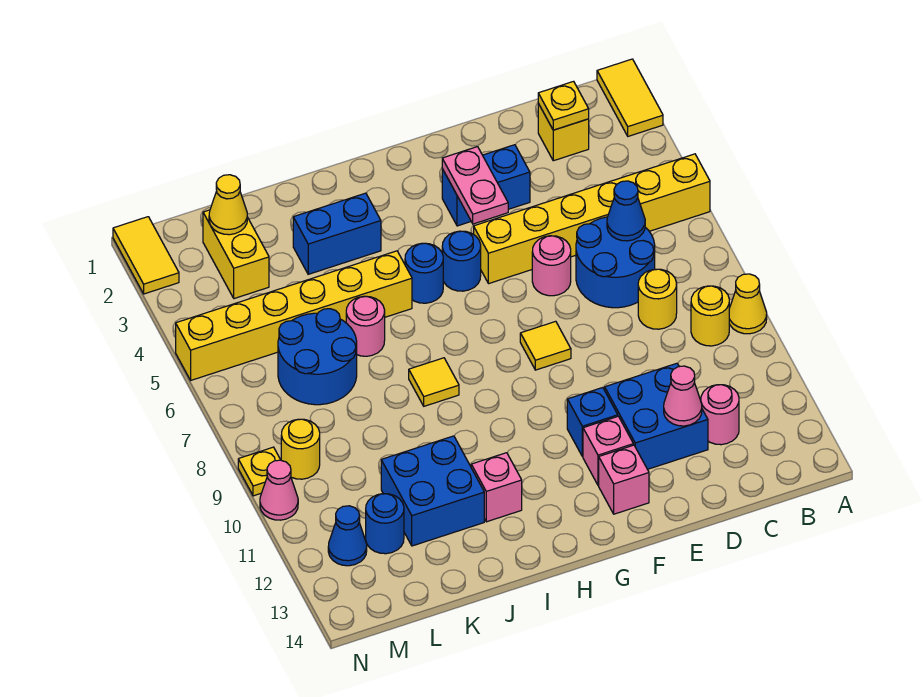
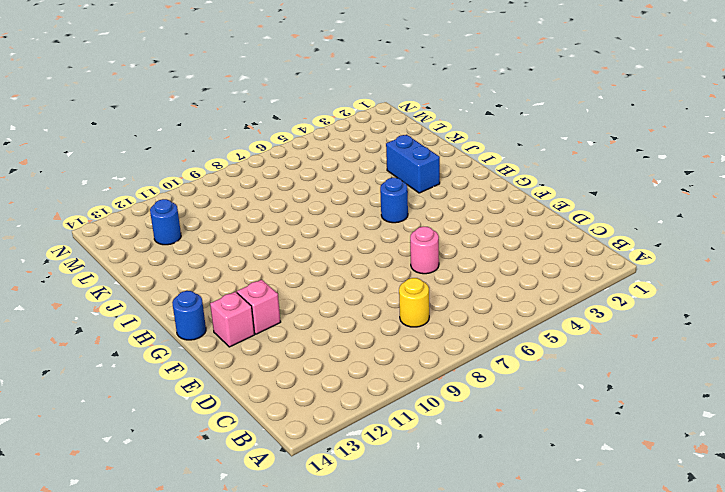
blue round brick G14 level 1 -> blue round brick G5 level 1
none -> yellow tile A1:A2 level 1
none -> yellow brick A5:F5 level 1
none -> yellow cone A9 level 1
none -> yellow round brick B9 level 1

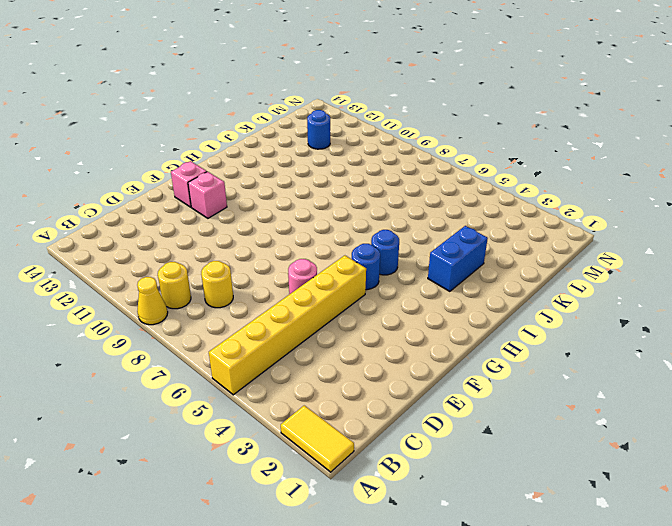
none -> yellow brick C2 level 1
none -> blue round brick C6:D7 level 1
none -> pink round brick C12 level 1
none -> blue brick D11:E12 level 1

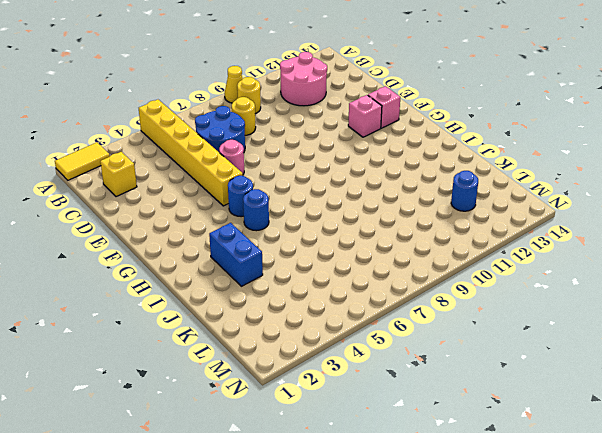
pink round brick B11:C12 level 1 -> pink round brick C12 level 1
none -> blue brick D11:E12 level 1
none -> blue brick E3:F3 level 1
none -> yellow tile F8 level 1
none -> blue brick F11 level 1

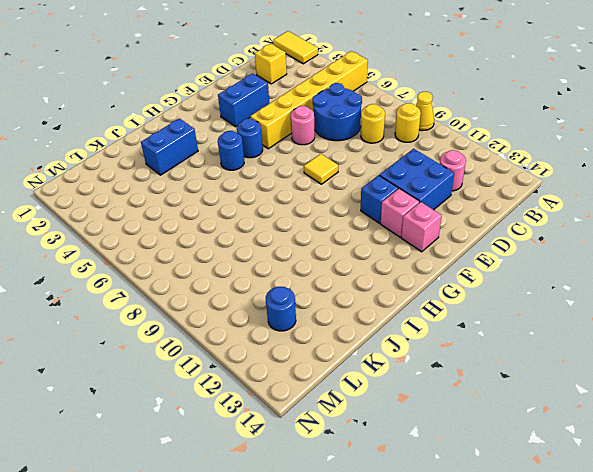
none -> yellow brick I5:N5 level 1
none -> yellow tile I8 level 1
none -> pink brick I12 level 1
none -> pink round brick J6 level 1

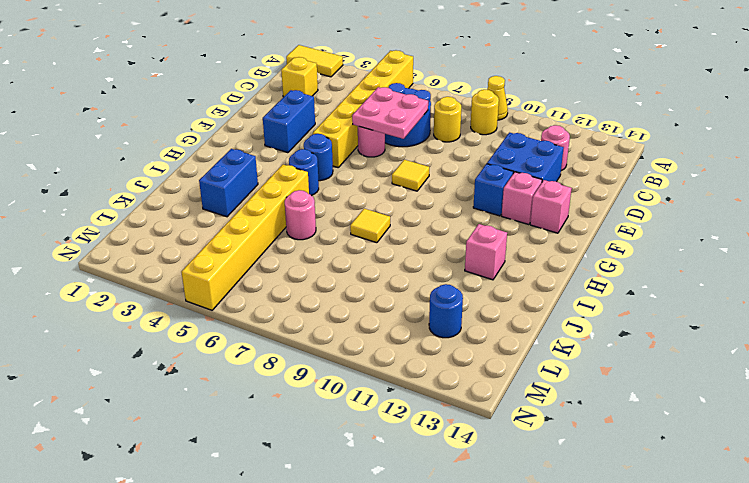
pink plate D6:E7 level 2 -> none
none -> blue brick J11:K12 level 1
none -> blue round brick K6:L7 level 1
none -> yellow brick L2:L3 level 1
none -> yellow round brick M9 level 1

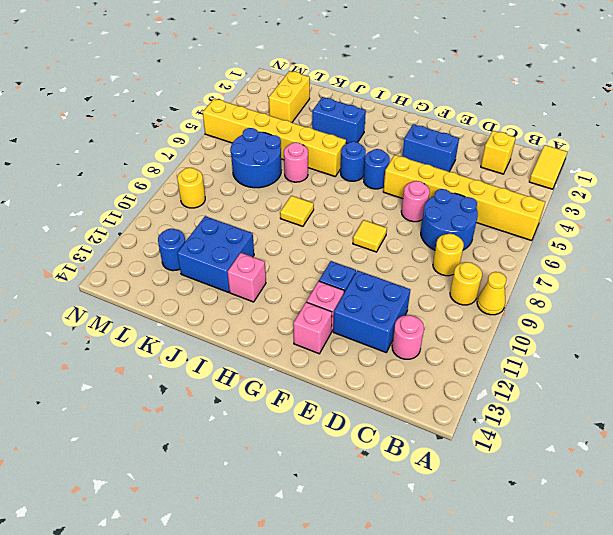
none -> blue cone M12 level 1
none -> yellow tile N1:N2 level 1
none -> yellow plate N9 level 1
none -> pink cone N10 level 1

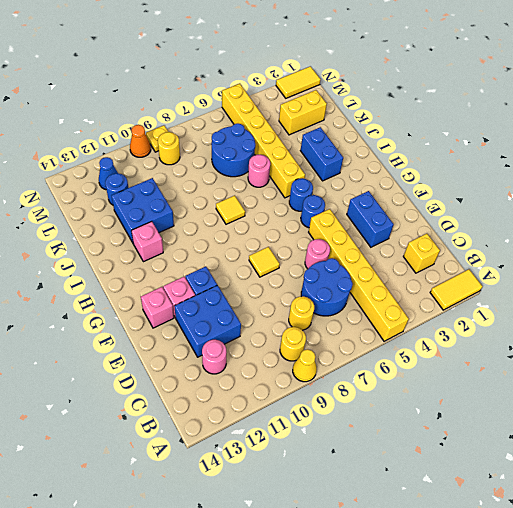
orange cone N10 level 1 -> pink cone N10 level 1
none -> yellow plate C2 level 2
none -> blue cone C6 level 2
none -> pink cone D12 level 2
none -> pink plate F3:F4 level 2

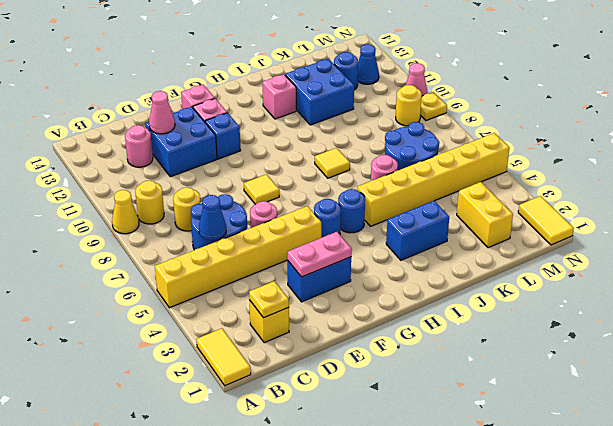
pink plate E3:F3 level 2 -> pink plate F3:F4 level 2
none -> yellow cone L2 level 2

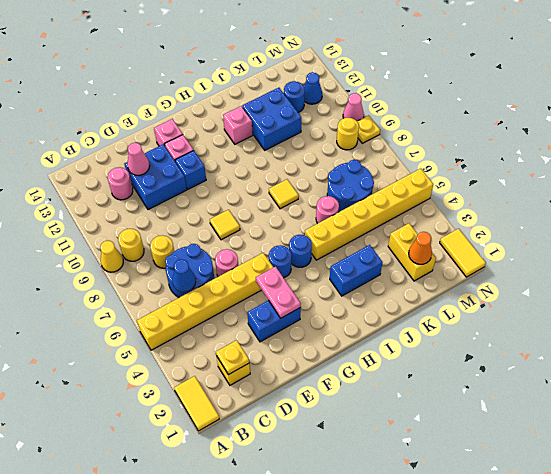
orange cone L2 level 2 -> yellow cone L2 level 2

